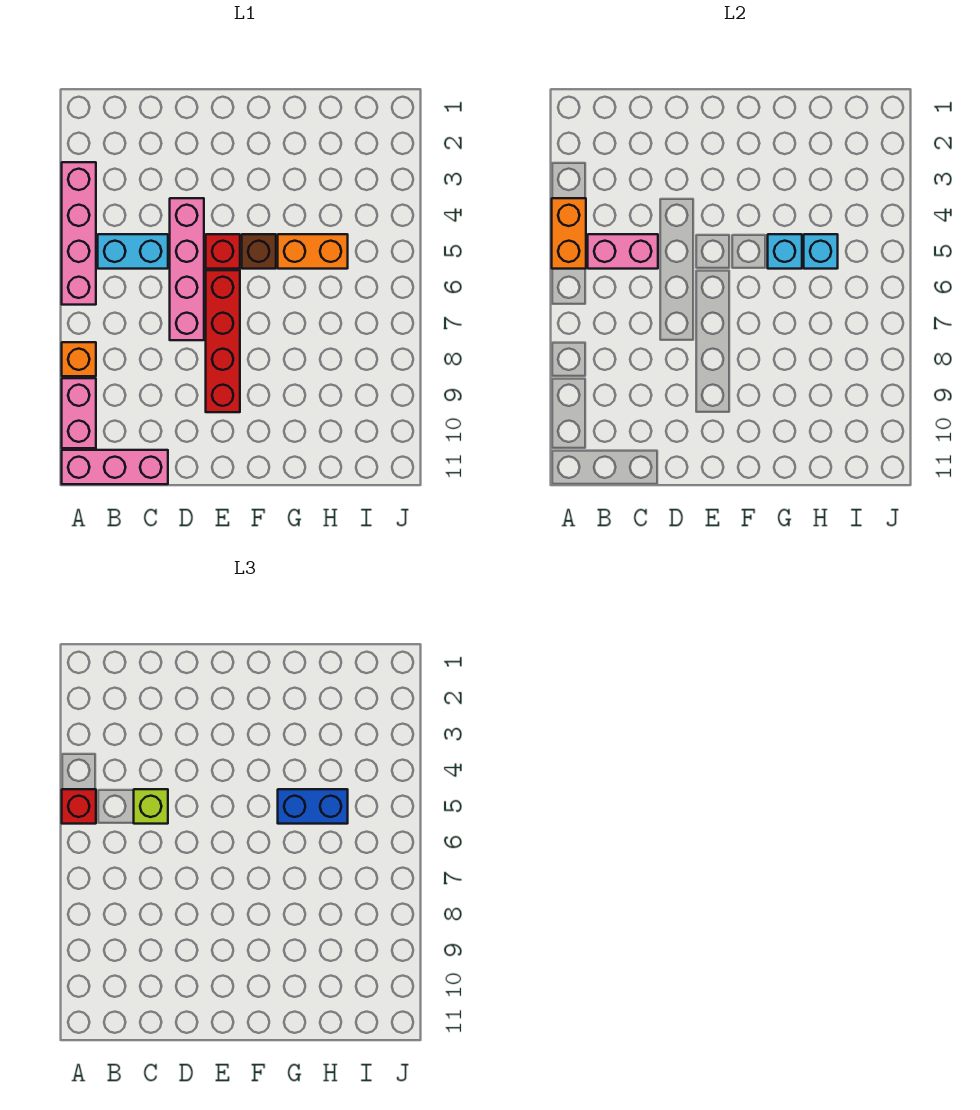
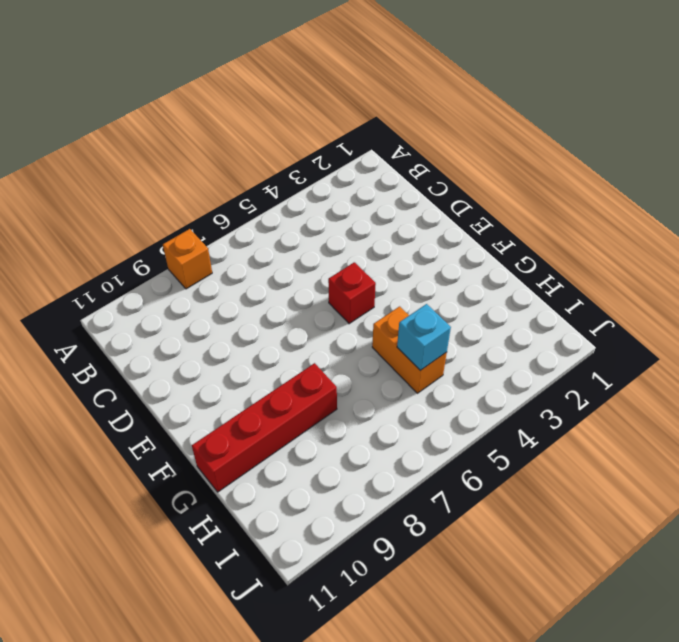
red brick G8:G11 level 1 -> red brick E6:E9 level 1
none -> pink brick A3:A6 level 1
none -> pink brick A9:A10 level 1
none -> pink brick A11:C11 level 1

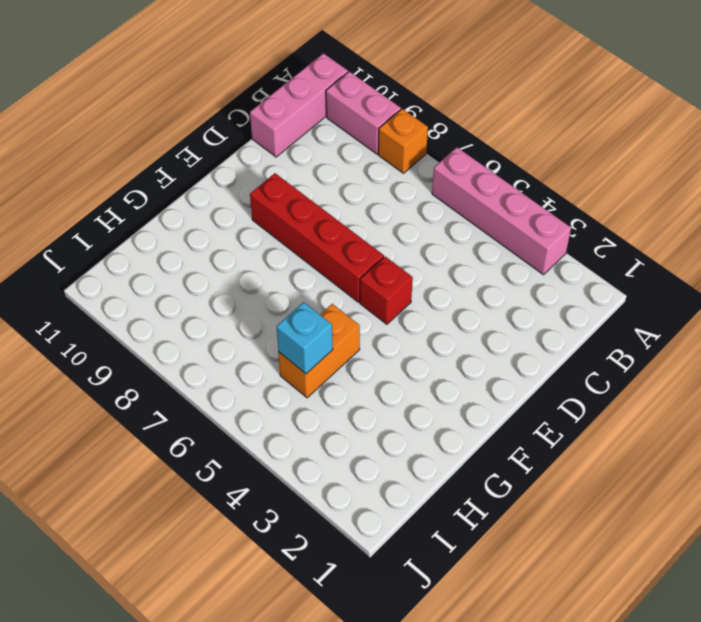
none -> cyan brick B5:C5 level 1
none -> pink brick D4:D7 level 1
none -> brown brick F5 level 1

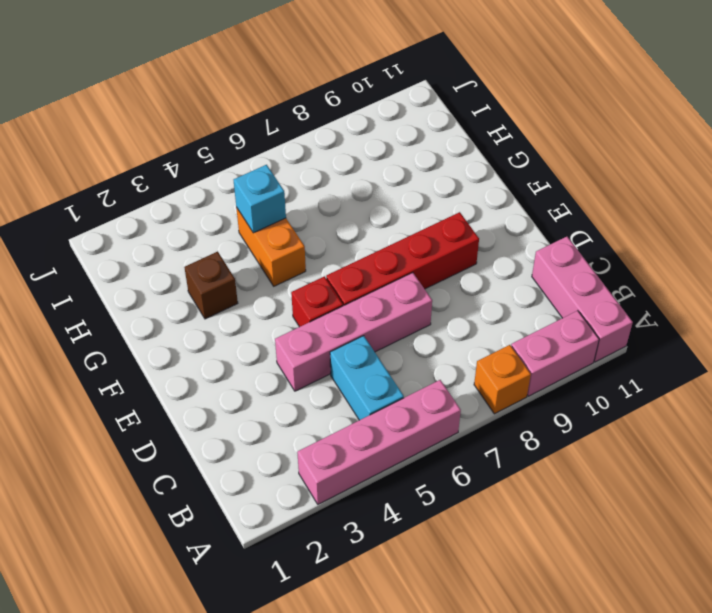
brown brick G3 level 1 -> brown brick F5 level 1
none -> orange brick A4:A5 level 2
none -> pink brick B5:C5 level 2
none -> cyan brick G5 level 2

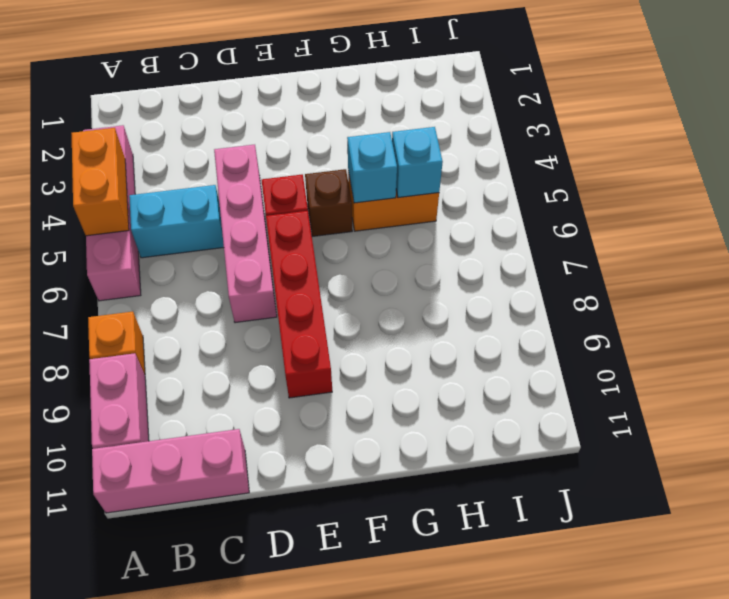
none -> pink brick B5:C5 level 2
none -> red brick A5 level 3
none -> lime brick C5 level 3

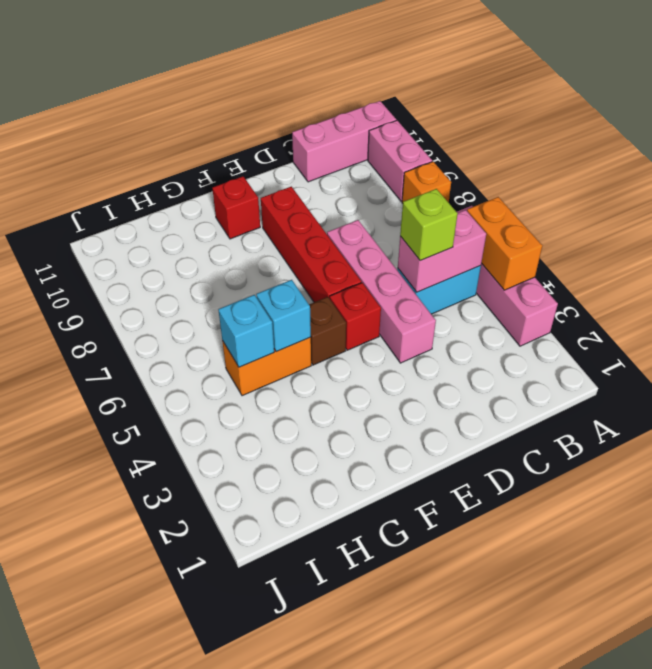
red brick F10 level 1 -> red brick A5 level 3
none -> blue brick G5:H5 level 3

